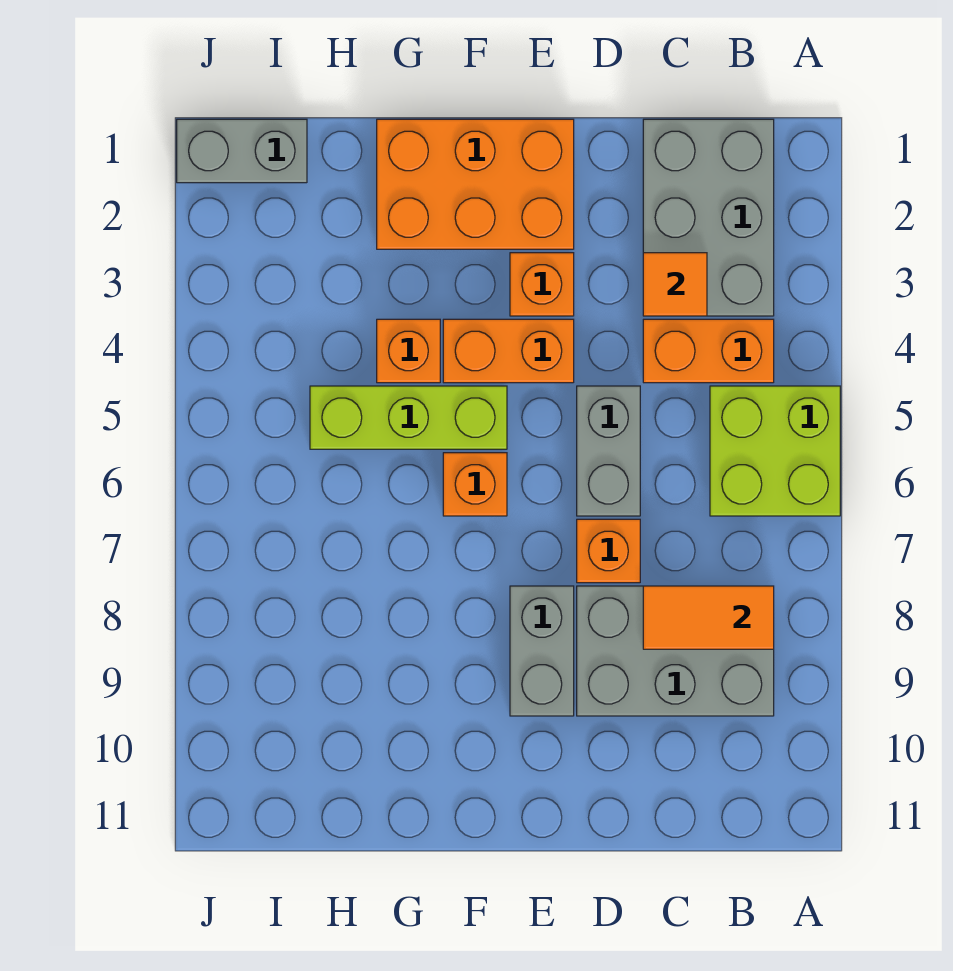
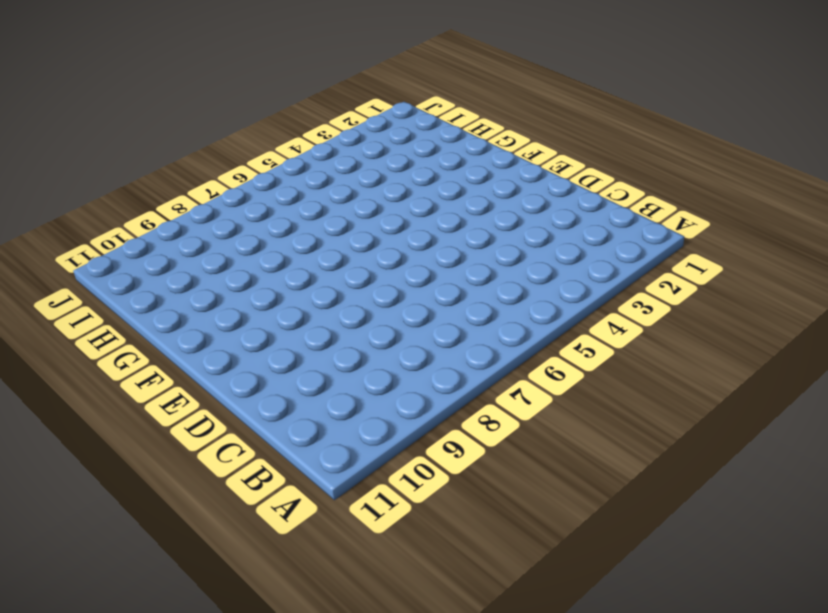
none -> lime brick A5:B6 level 1
none -> grey brick B1:C3 level 1
none -> orange brick B4:C4 level 1

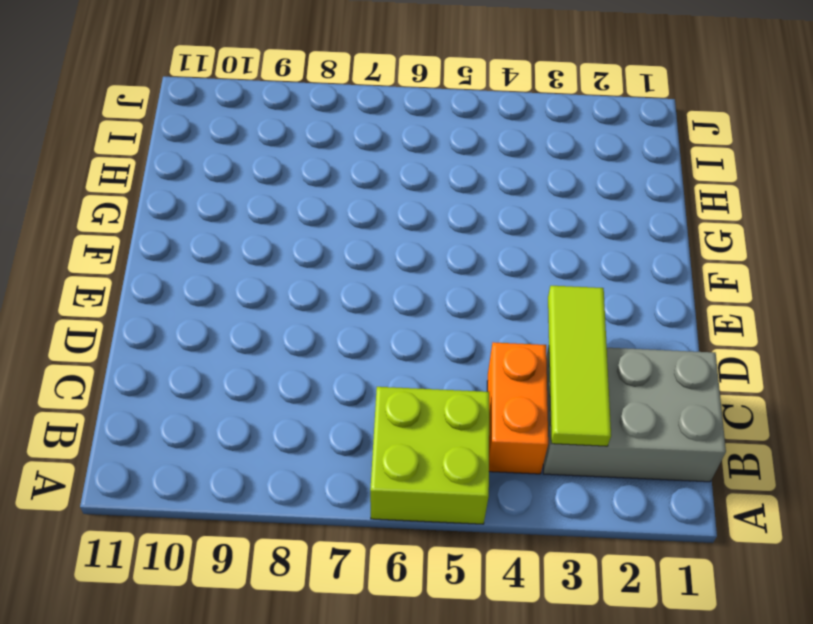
lime tile B3:D3 level 2 -> orange tile C3 level 2
none -> grey brick B8:D9 level 1
none -> grey brick D5:D6 level 1
none -> orange brick D7 level 1

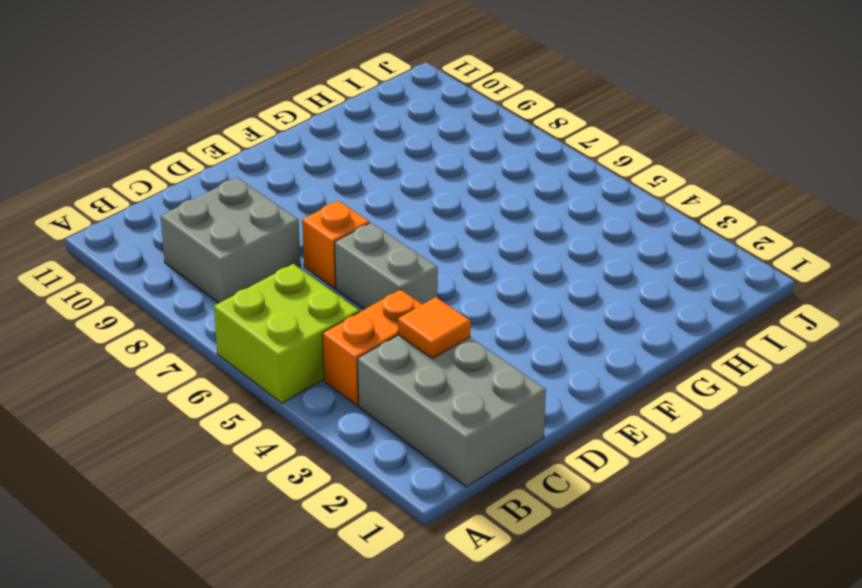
grey brick B8:C9 level 1 -> grey brick B8:D9 level 1
none -> orange brick E1:G2 level 1
none -> orange brick E3 level 1
none -> orange brick E4:F4 level 1

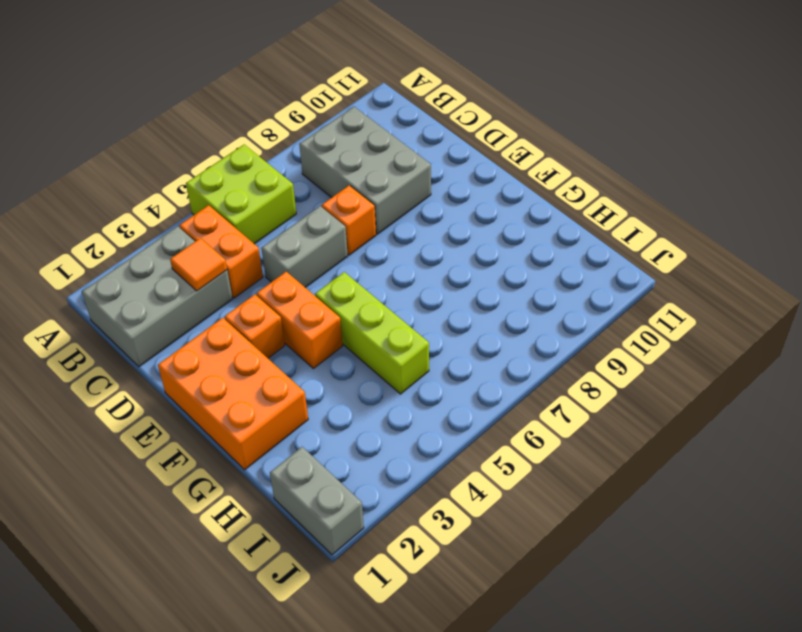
none -> grey brick E8:E9 level 1
none -> orange brick F6 level 1
none -> orange brick G4 level 1

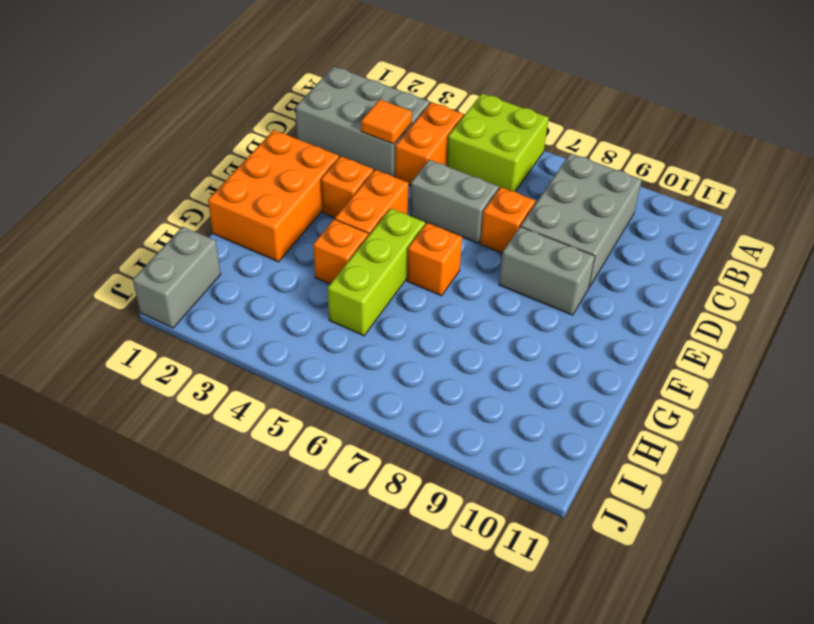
none -> orange tile B8:C8 level 2

